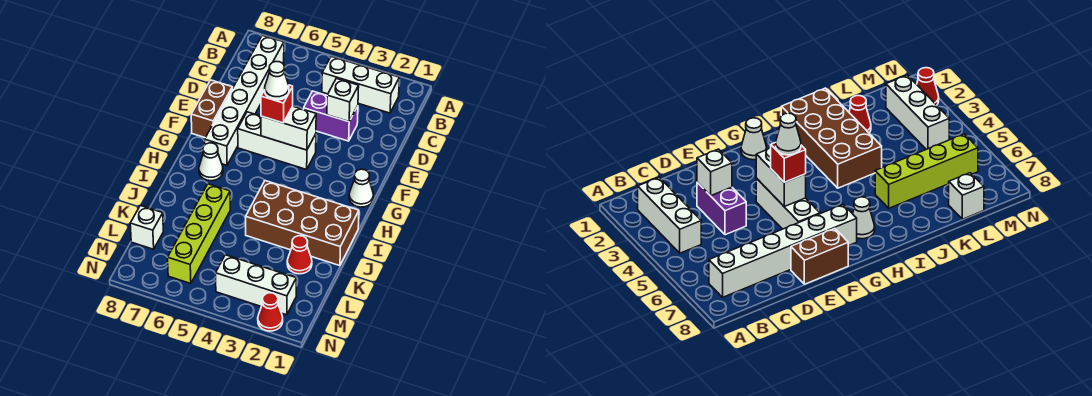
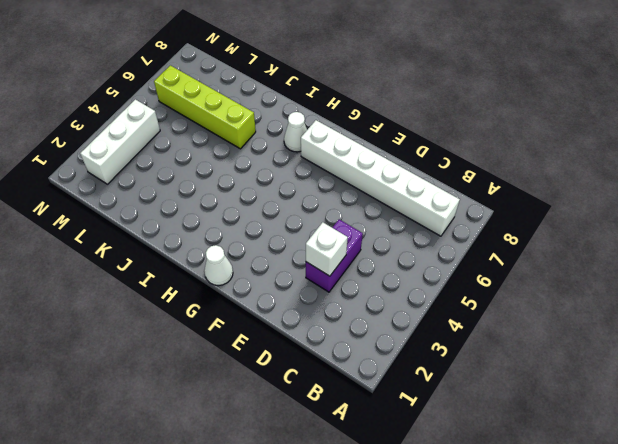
none -> white brick B2:B4 level 1
none -> brown brick E8:F8 level 1
none -> white brick F4:F6 level 1

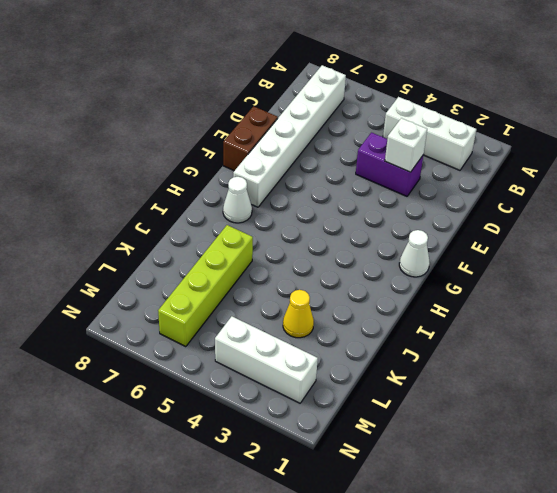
yellow cone K3 level 1 -> none
none -> white brick F4:F6 level 1
none -> brown brick I1:J4 level 1
none -> red cone K2 level 1

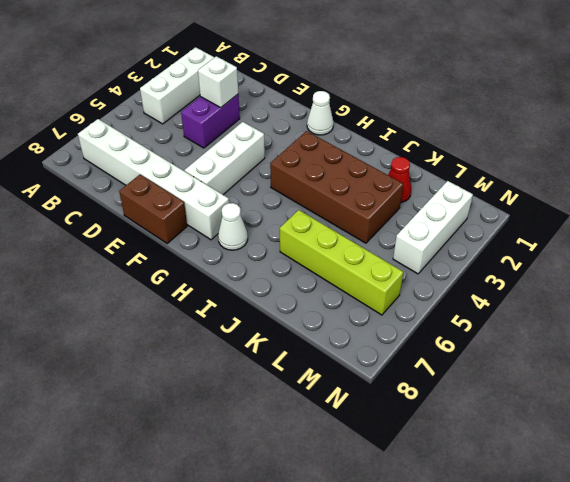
brown brick H3:K4 level 1 -> brown brick I1:J4 level 1
none -> white brick L8 level 1
none -> red cone N2 level 1
none -> white brick F4:F5 level 2

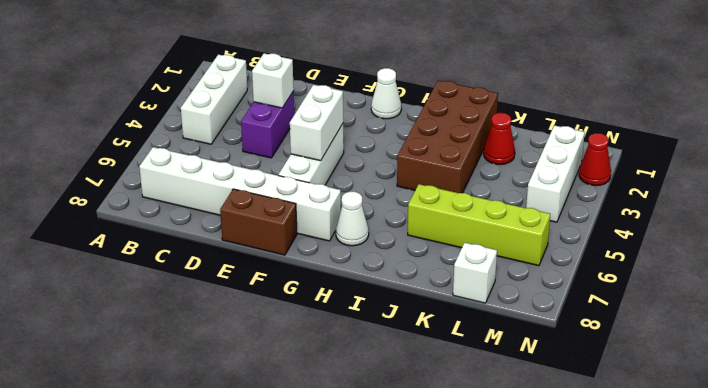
none -> red brick F5 level 3
none -> white cone F5 level 4

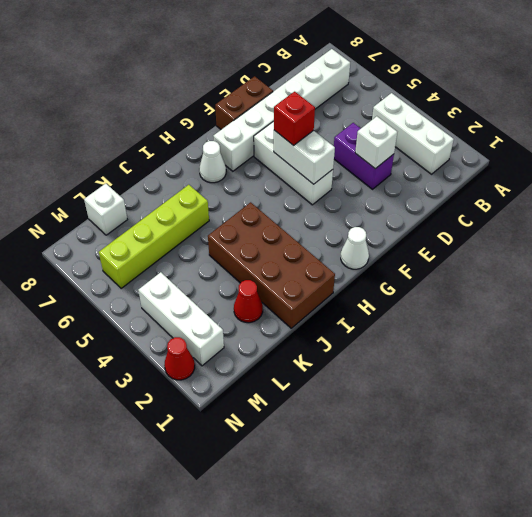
none -> white cone F5 level 4

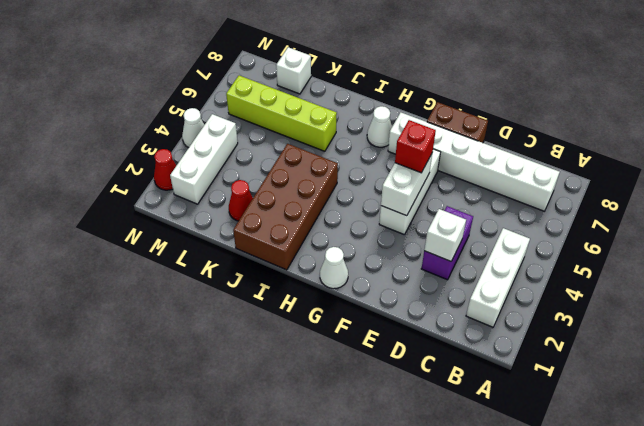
white cone N4 level 1 -> white cone F5 level 4

